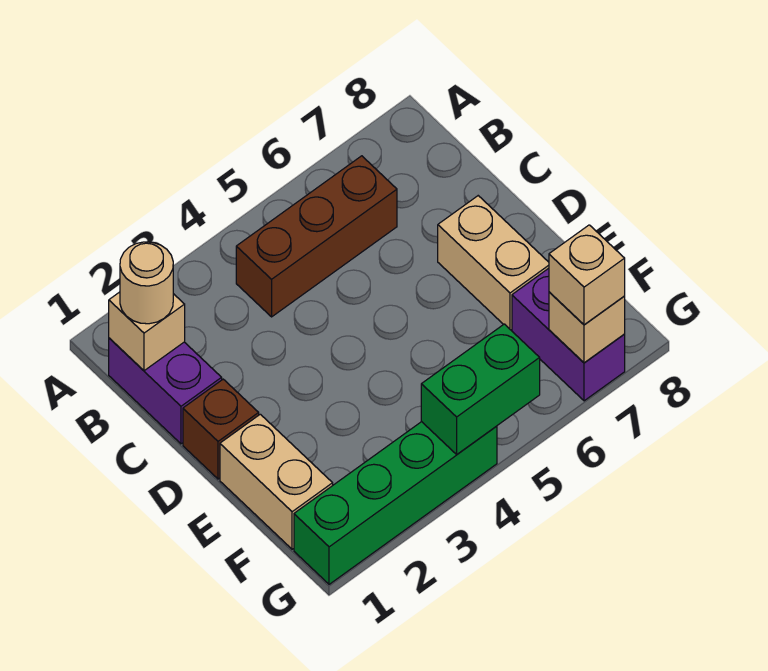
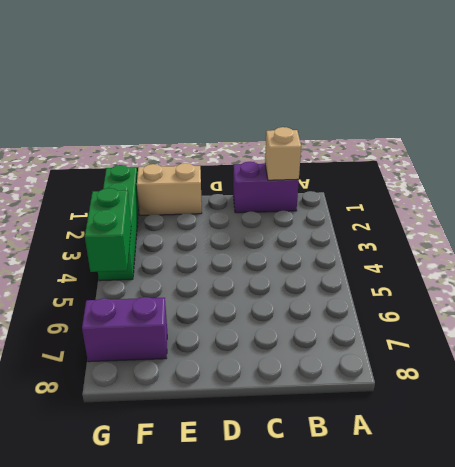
none -> brown brick B4:B6 level 1
none -> brown brick D1 level 1
none -> tan brick D7:E7 level 1

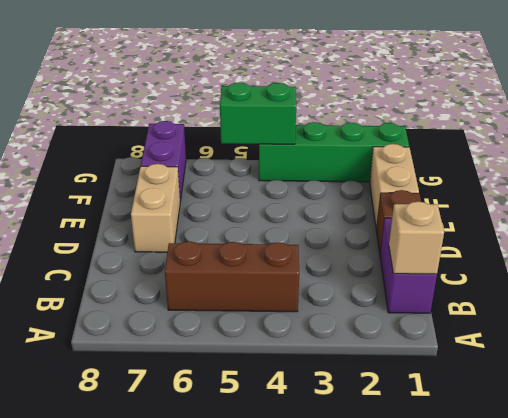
none -> tan brick G7 level 2
none -> tan round brick B1 level 3
none -> tan brick G7 level 3

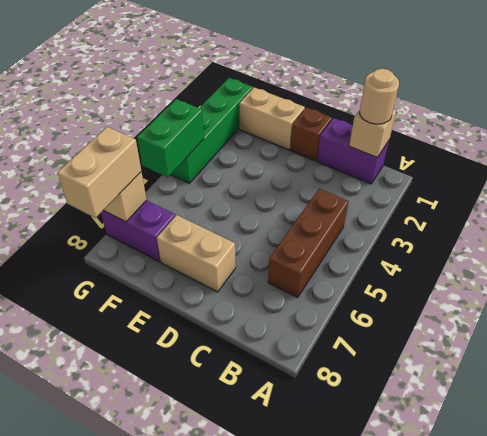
tan brick G7:G8 level 3 -> tan brick G7 level 3

